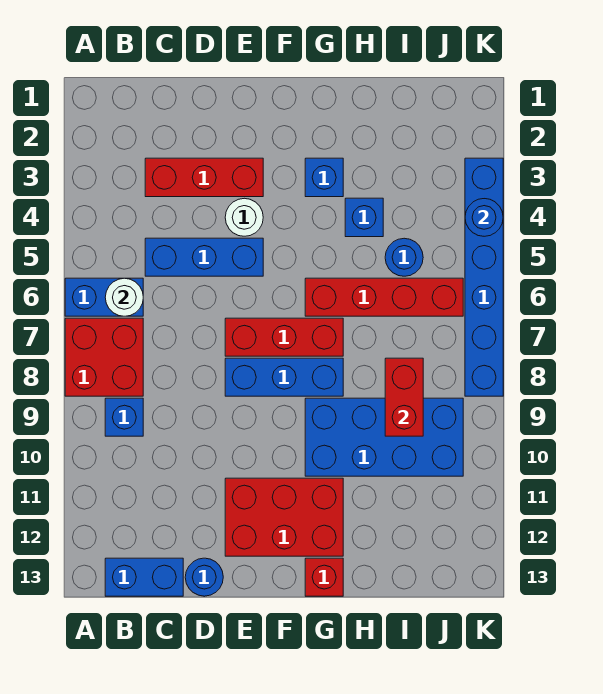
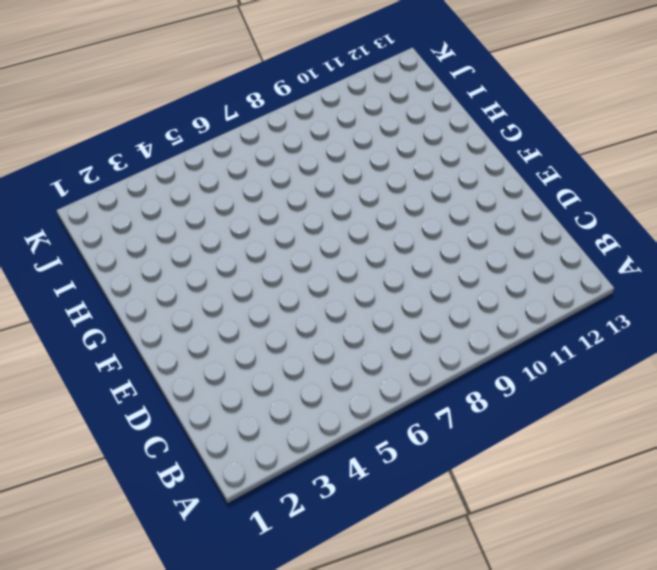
none -> blue brick A6:B6 level 1
none -> red brick A7:B8 level 1
none -> blue brick B9 level 1

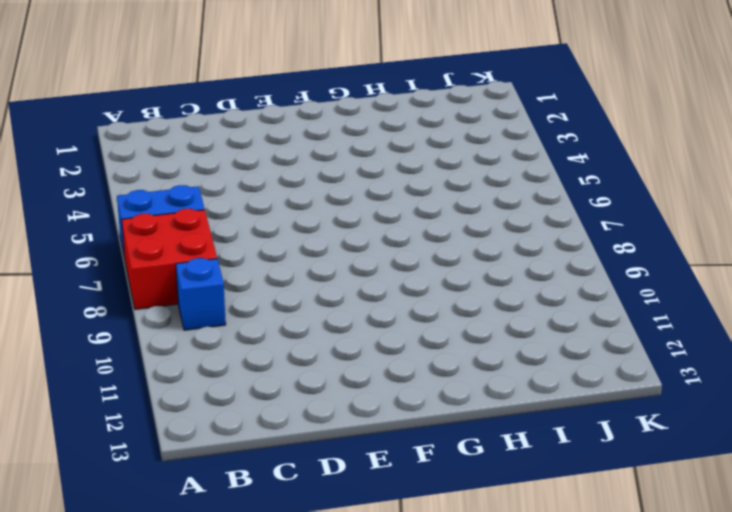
none -> blue brick B13:C13 level 1
none -> red brick C3:E3 level 1
none -> blue brick C5:E5 level 1

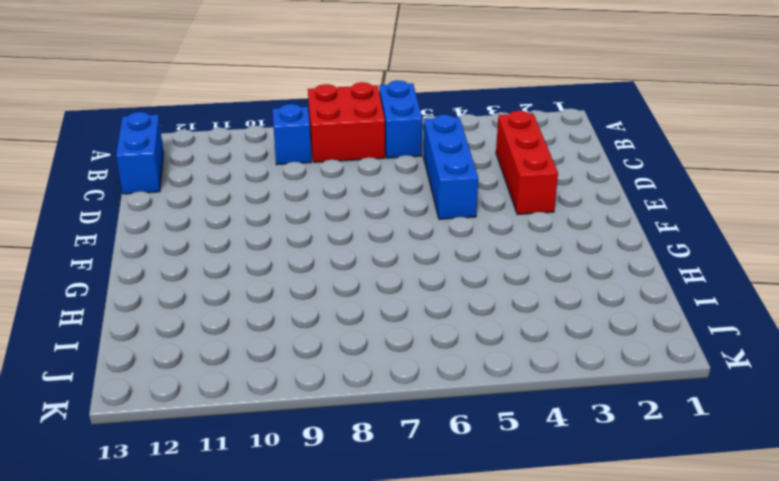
none -> blue round brick D13 level 1
none -> white round brick E4 level 1
none -> red brick E7:G7 level 1

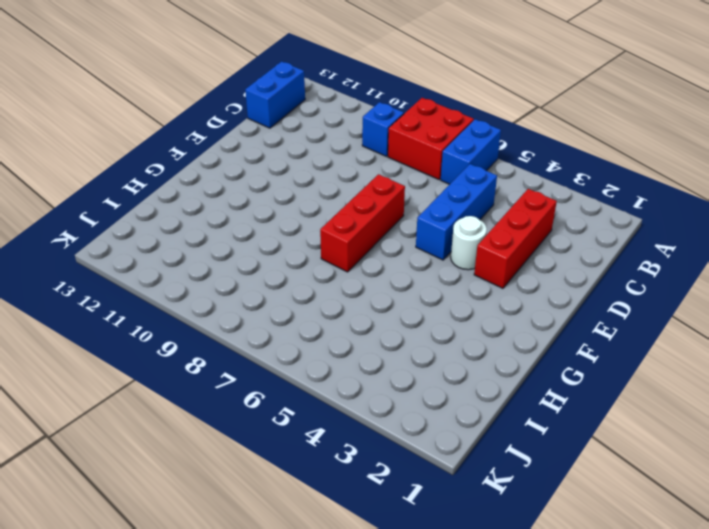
none -> blue round brick D13 level 1
none -> blue brick E8:G8 level 1
none -> red brick E11:G12 level 1

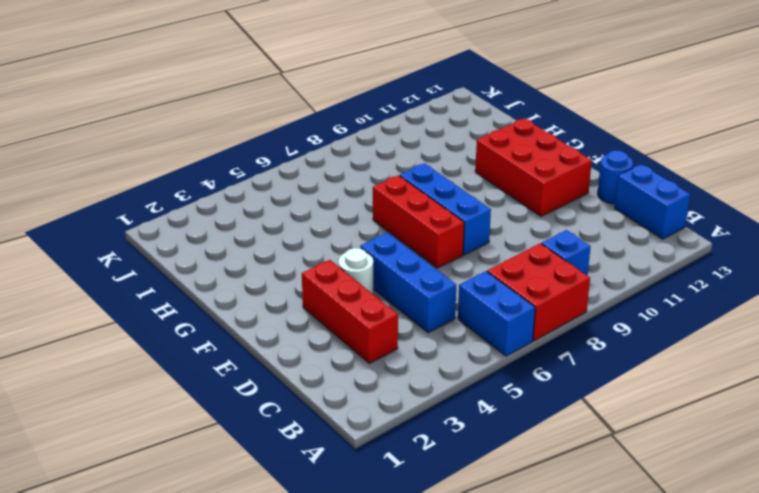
none -> blue brick G3 level 1
none -> red brick G6:J6 level 1
none -> blue brick G9:J10 level 1

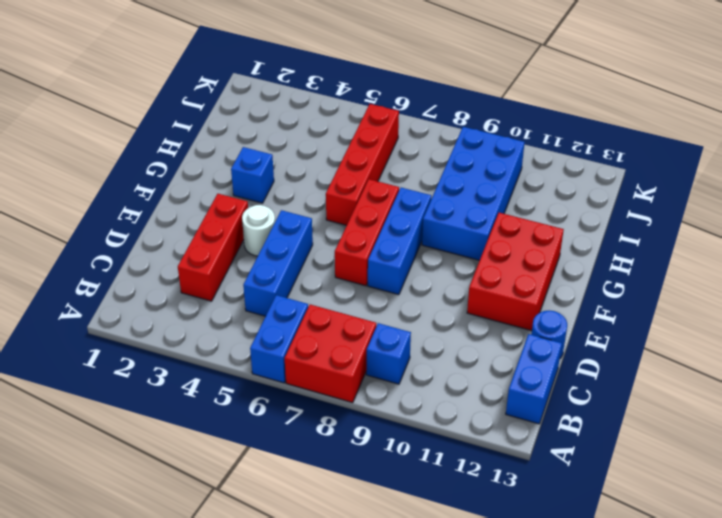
none -> red brick G13 level 1
none -> blue brick H4 level 1
none -> blue round brick I5 level 1

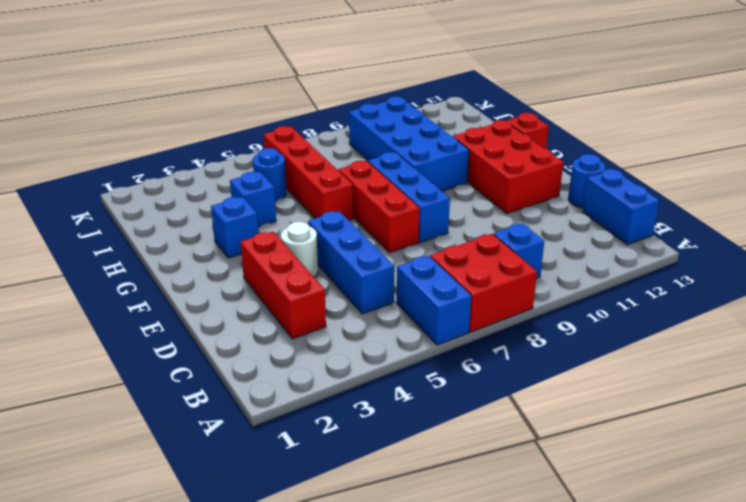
none -> blue brick K3:K8 level 1
none -> white round brick B6 level 2
none -> red brick I8:I9 level 2

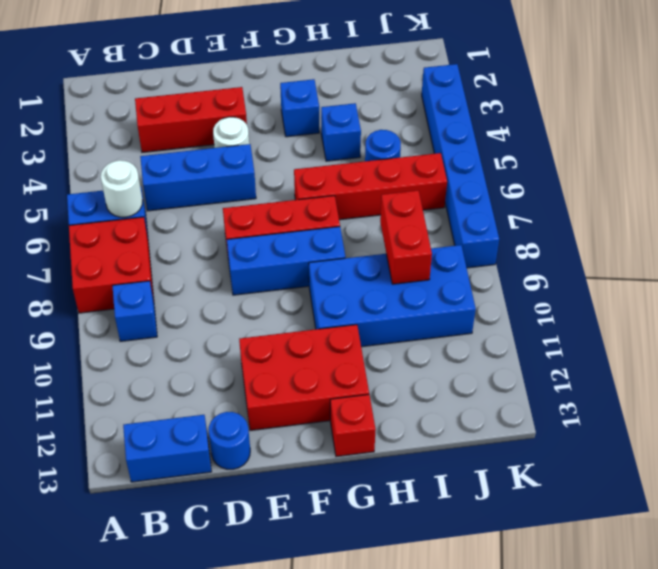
none -> blue round brick K4 level 2

